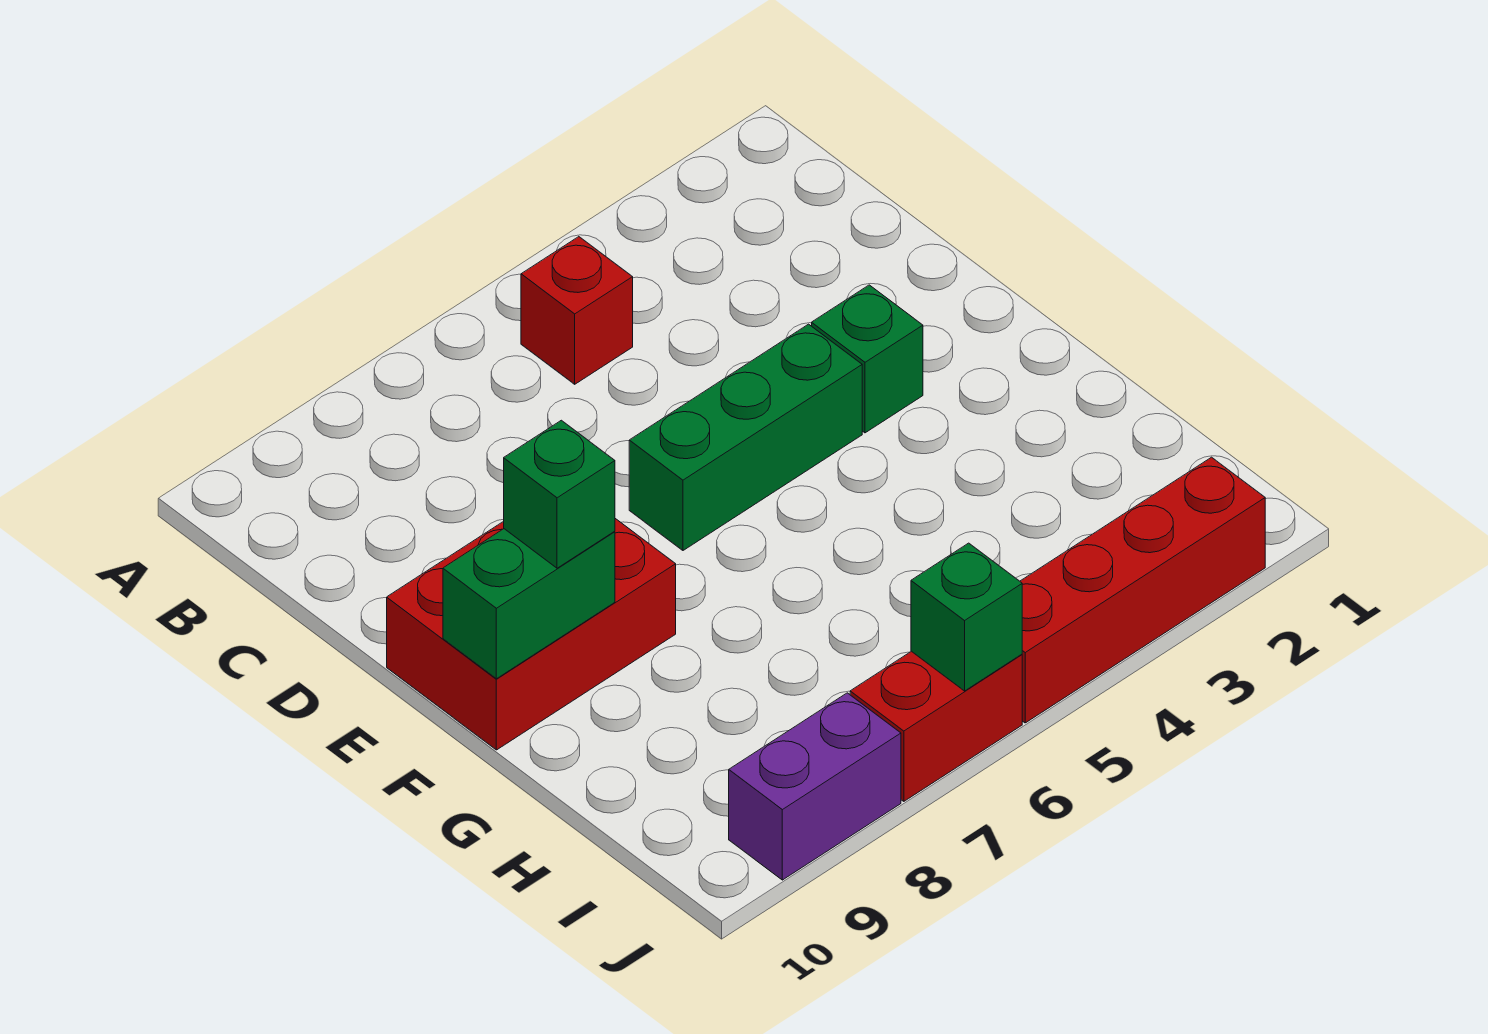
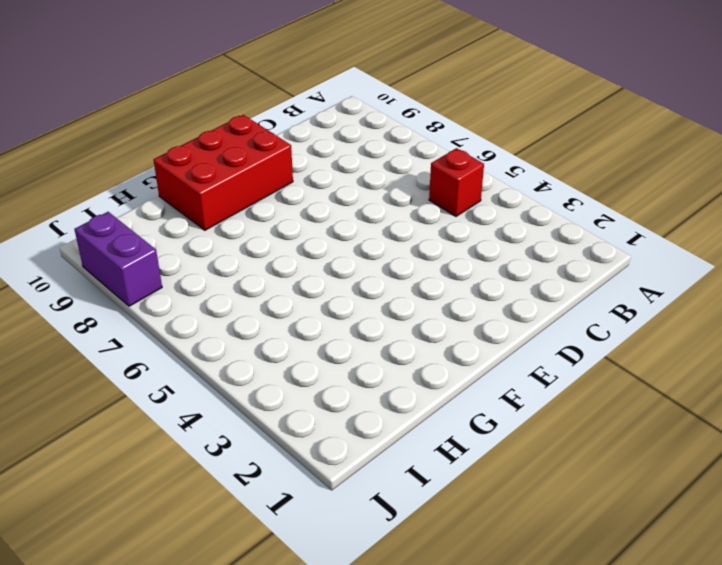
red brick E9:G10 level 1 -> red brick E8:F10 level 1
none -> green brick E3 level 1
none -> green brick E4:E6 level 1

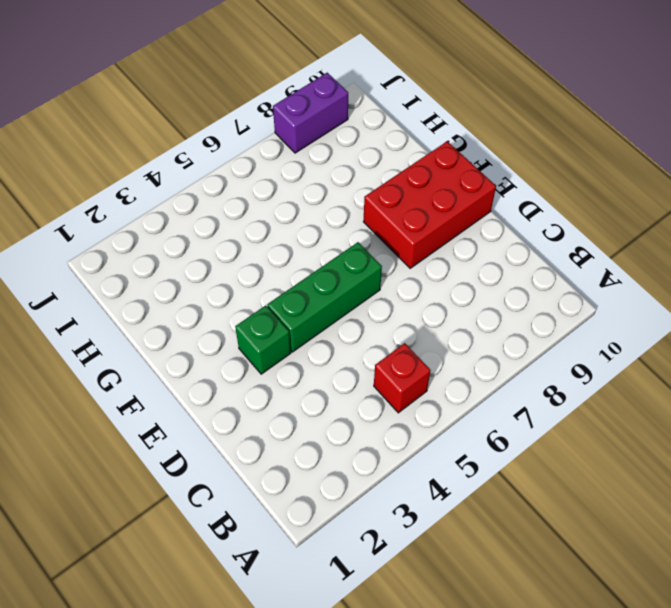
none -> red brick J2:J5 level 1
none -> red brick J6:J7 level 1

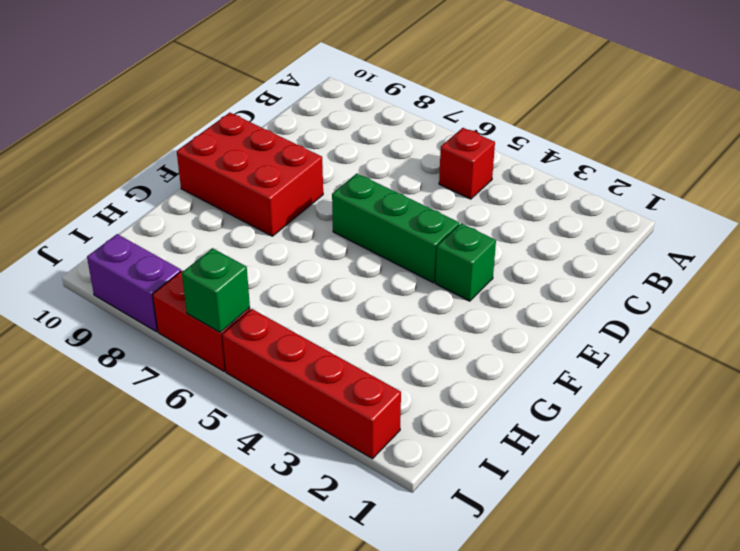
none -> green brick F9:F10 level 2
none -> green brick F9 level 3

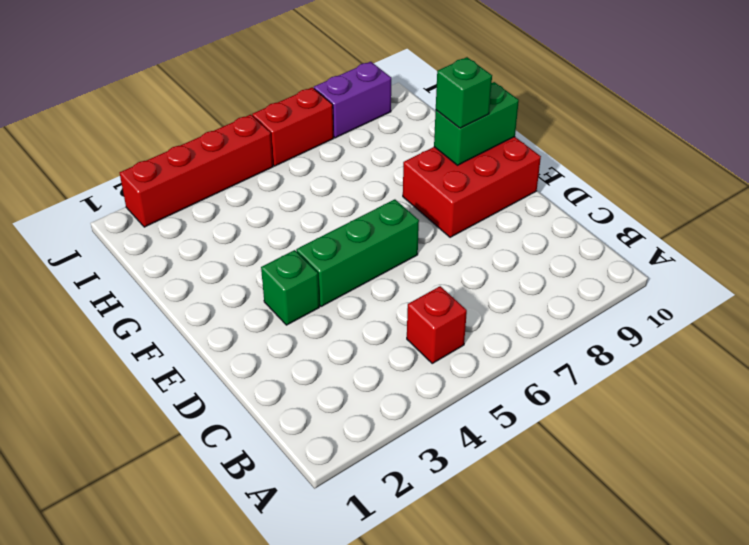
none -> green brick J6 level 2

